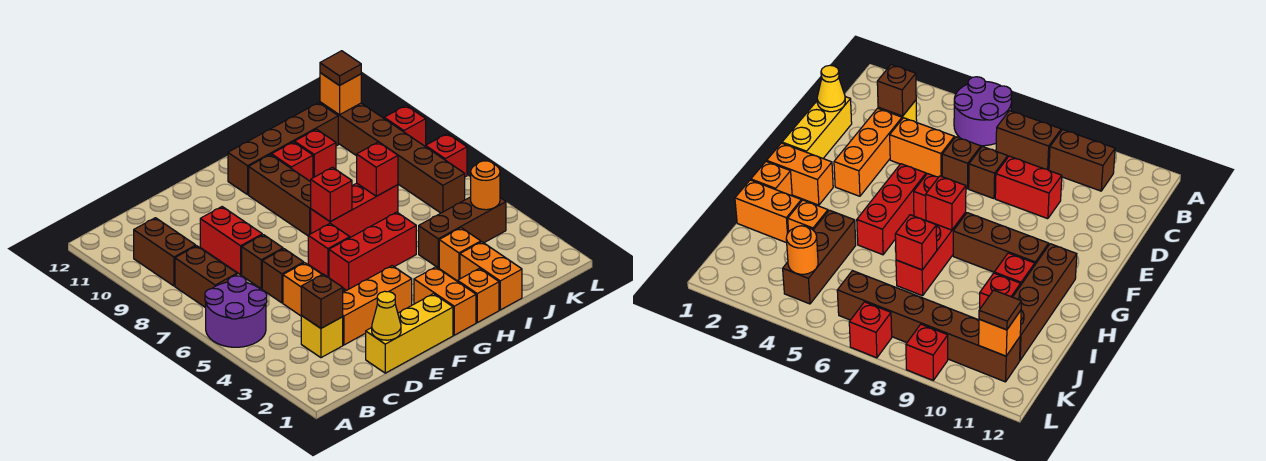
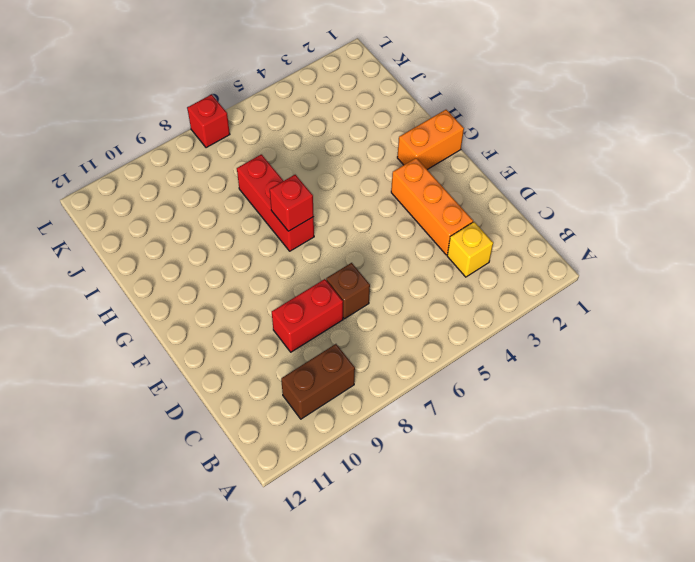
none -> purple round brick A5:B6 level 1
none -> brown brick B7:B8 level 1
none -> yellow brick D1:F1 level 1
none -> orange brick D4:D5 level 1

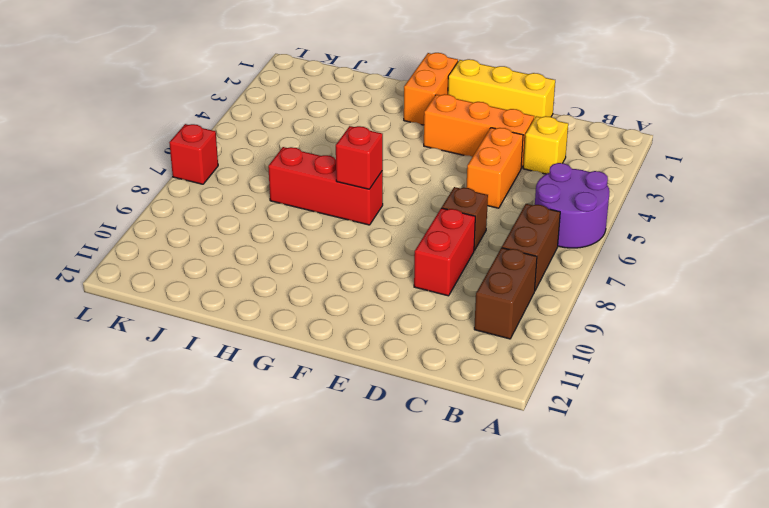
none -> brown brick D6 level 1
none -> red brick F5:H5 level 1
none -> red brick F6 level 1
none -> brown brick G8:G10 level 1

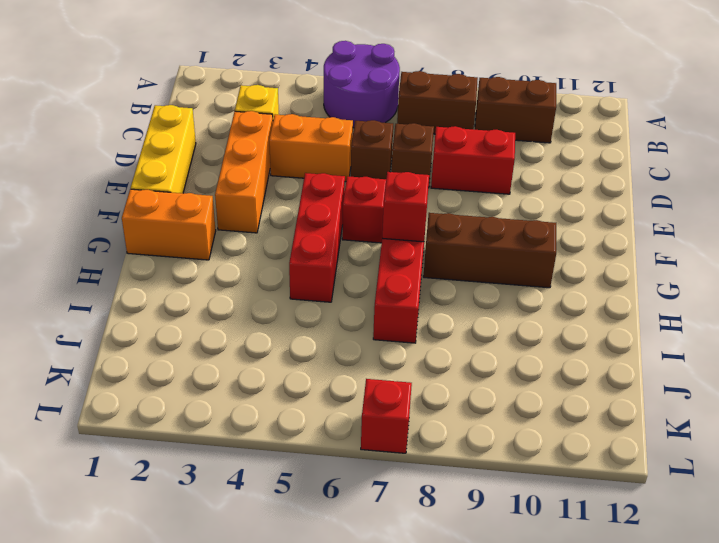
none -> brown brick G11:J11 level 1
none -> orange brick H1 level 1
none -> red brick H10 level 1
none -> orange brick I1:I2 level 1

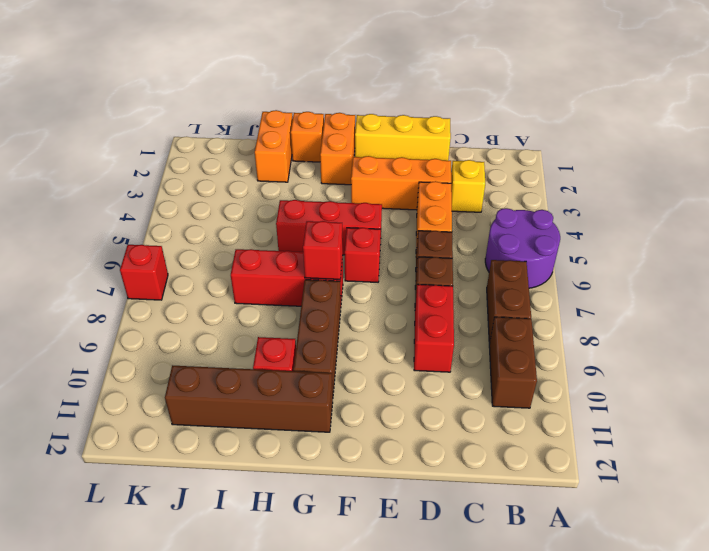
none -> orange brick I3 level 1
none -> brown brick I4:K4 level 1
none -> red brick I10 level 1
none -> brown brick K6:K11 level 1

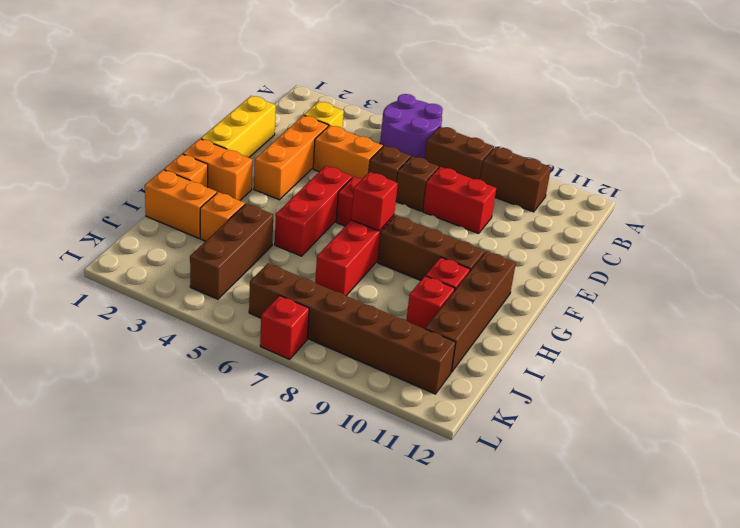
none -> red brick L9 level 1
none -> brown brick C3 level 2
none -> yellow cone D1 level 2
none -> red brick I7 level 2

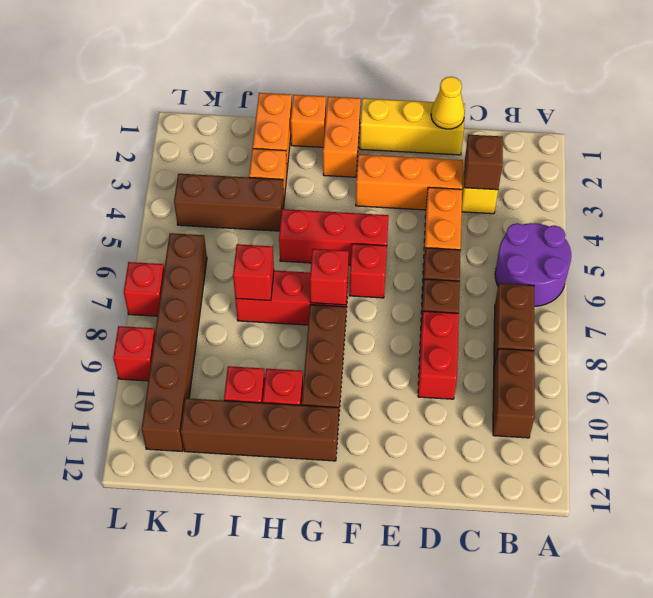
none -> orange round brick K4 level 2
none -> orange brick K11 level 2
none -> brown tile K11 level 3

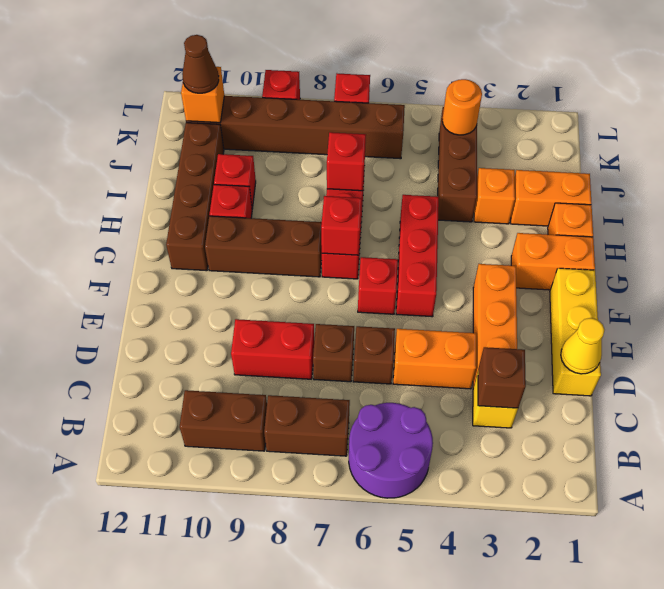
brown cone K11 level 3 -> brown tile K11 level 3

